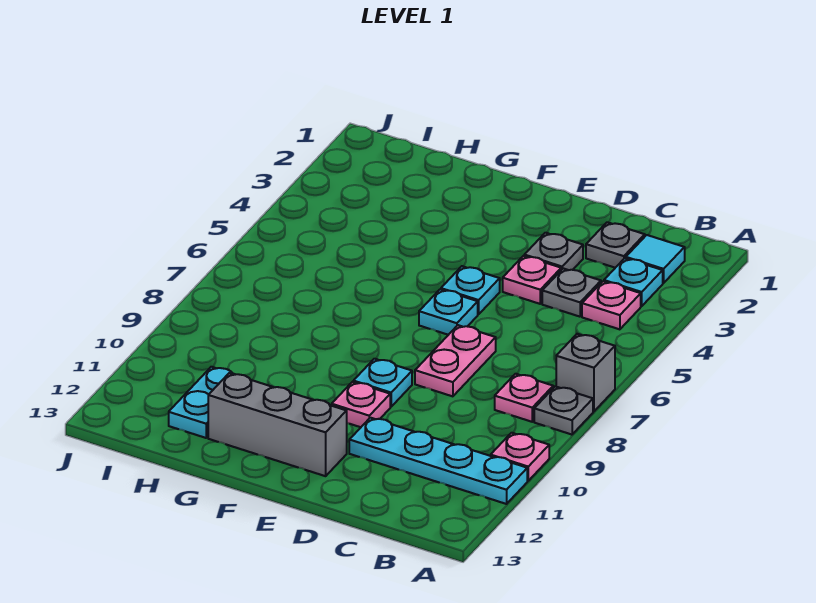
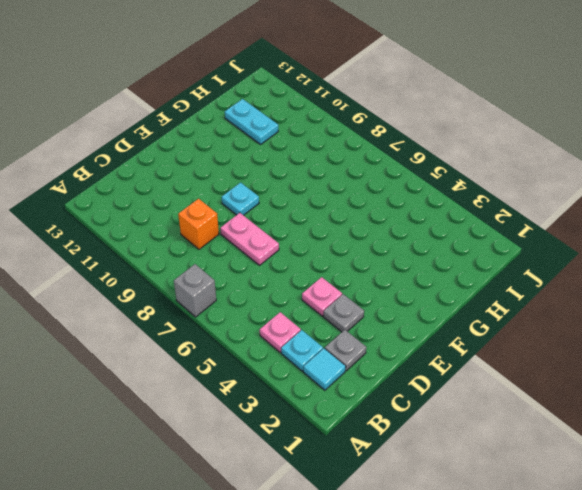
orange brick C9 level 1 -> none
none -> grey plate A8 level 1
none -> pink plate A10 level 1
none -> cyan plate A11:D11 level 1

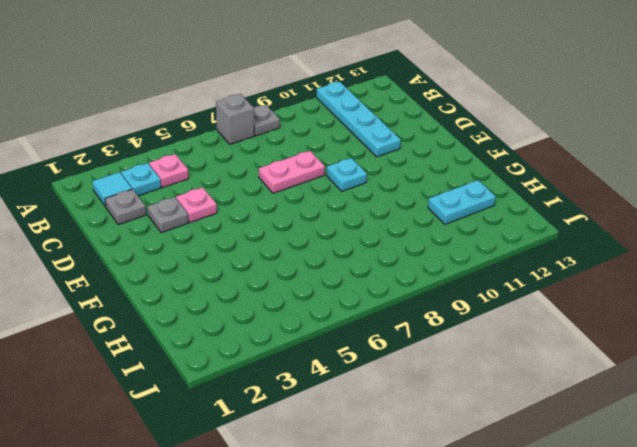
none -> pink plate A10 level 1
none -> pink plate B8 level 1
none -> grey plate C4 level 1

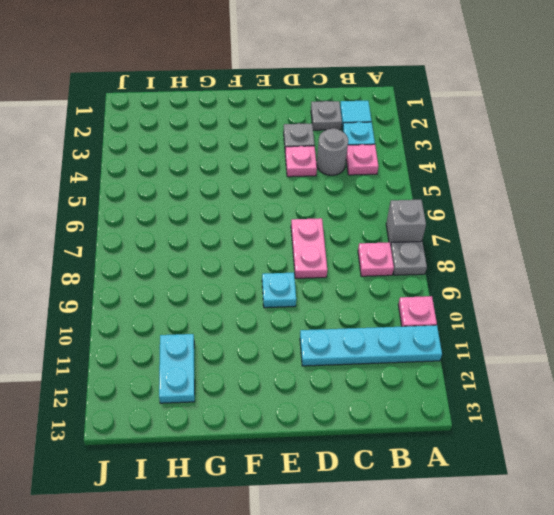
grey round brick C4 level 1 -> grey plate C4 level 1
none -> cyan plate E5 level 1
none -> cyan plate E6 level 1
none -> pink plate E10 level 1

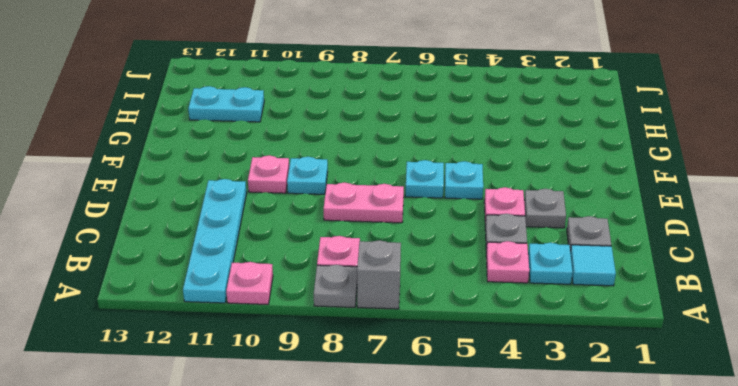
none -> grey brick E12:G12 level 1

